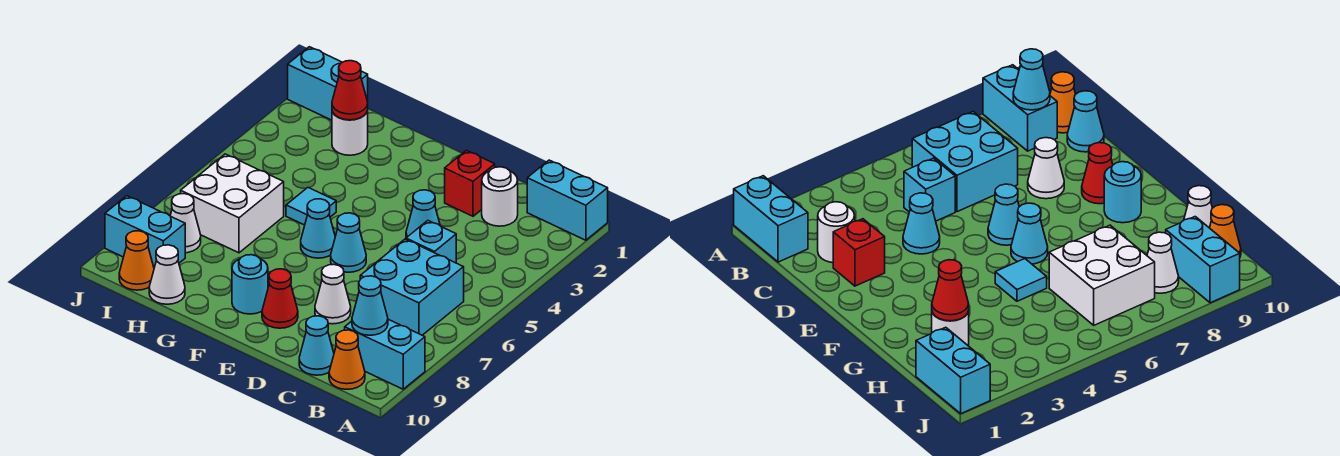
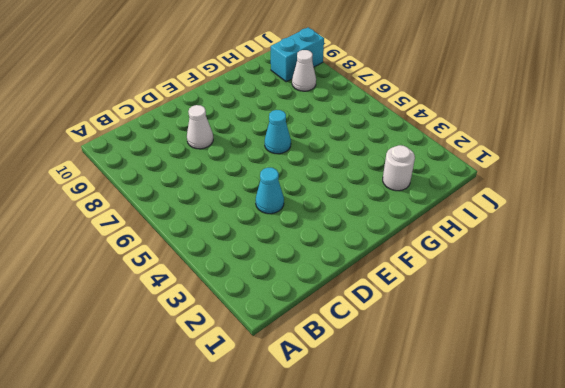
none -> cyan brick A1:B1 level 1
none -> cyan brick A9:B9 level 1
none -> cyan brick B6:C7 level 1

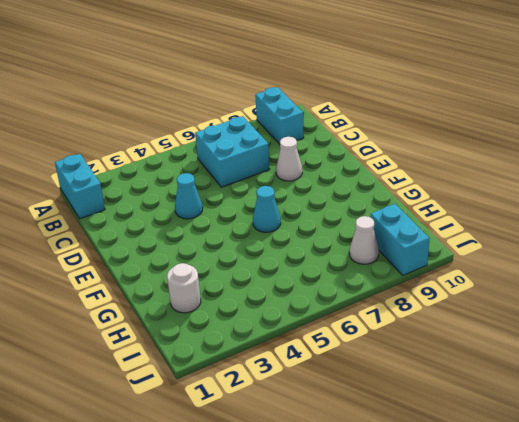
none -> orange cone B10 level 1
none -> white round brick C2 level 1
none -> cyan brick C5 level 1

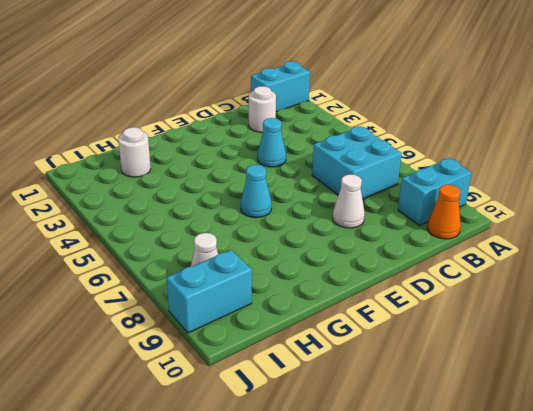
none -> cyan brick C5 level 1
none -> cyan cone C10 level 1
none -> red brick D2 level 1

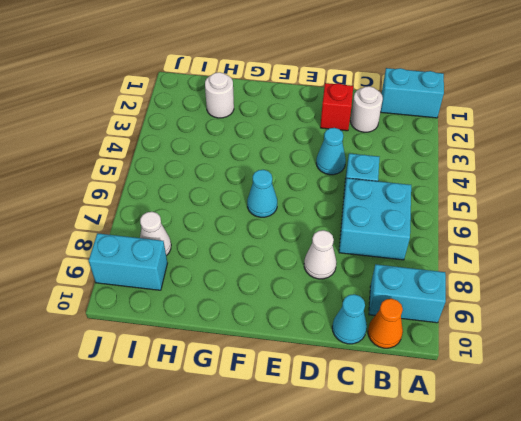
none -> cyan cone E6 level 1
none -> red cone E9 level 1
none -> cyan round brick F9 level 1

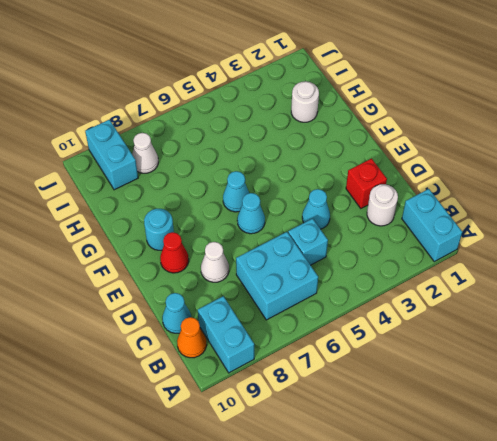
none -> cyan tile G5 level 1
none -> white brick H6:I7 level 1
none -> white cone H10 level 1

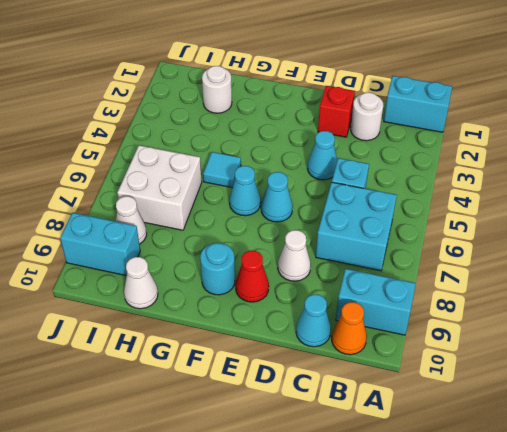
none -> cyan brick I1:J1 level 1
none -> orange cone I10 level 1
none -> cyan cone B9 level 2

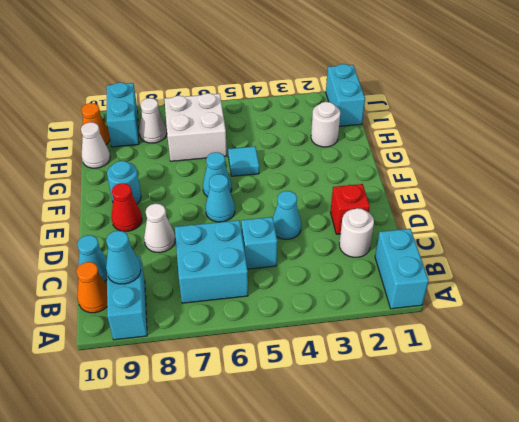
none -> red cone H2 level 2

